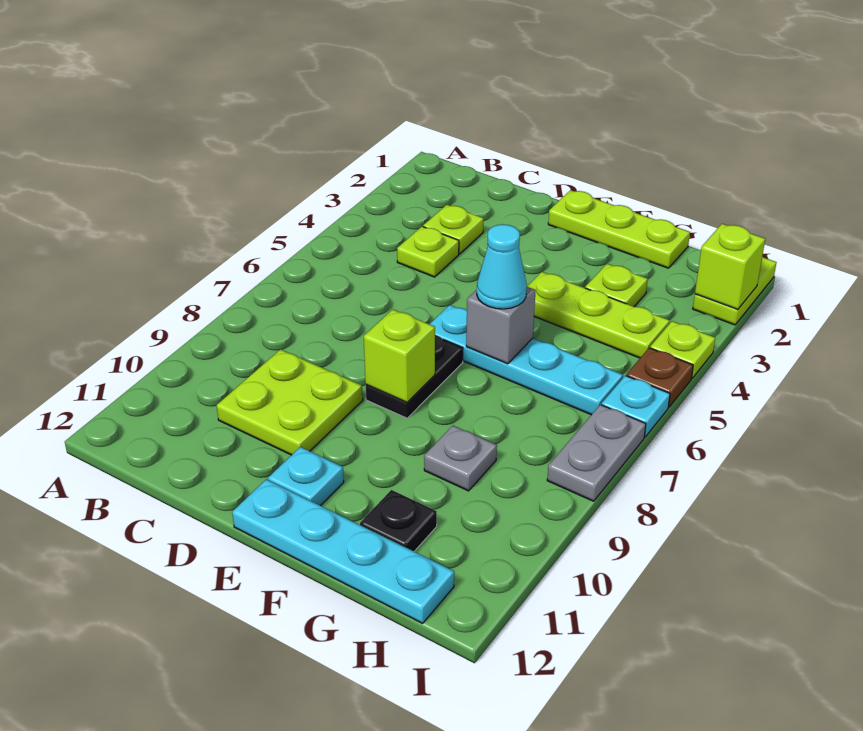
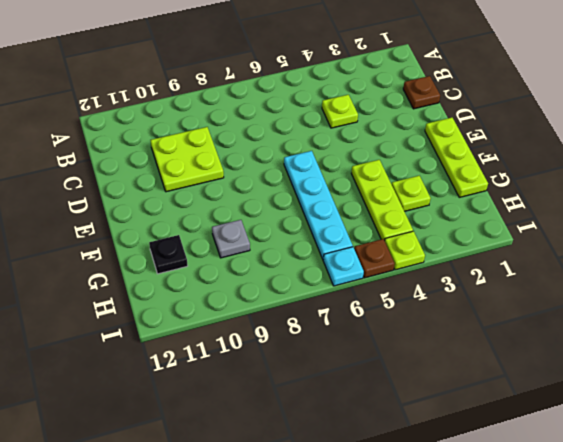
brown plate C1 level 1 -> none
none -> lime plate C3 level 1
none -> black plate E7:E8 level 1
none -> cyan plate E11 level 1

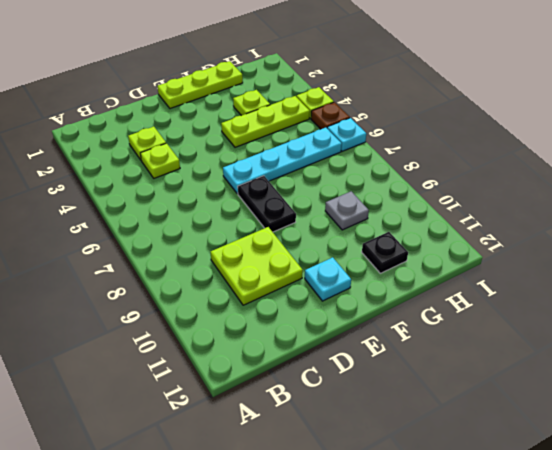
none -> cyan plate E12:H12 level 1
none -> lime plate I1:I2 level 1
none -> grey plate I7:I8 level 1

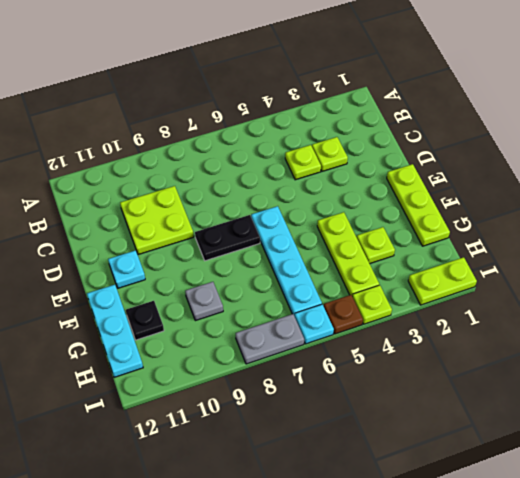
cyan plate F12:H12 level 1 -> cyan plate E12:H12 level 1
none -> lime brick E8 level 2
none -> grey brick F6 level 2
none -> lime brick I2 level 2

